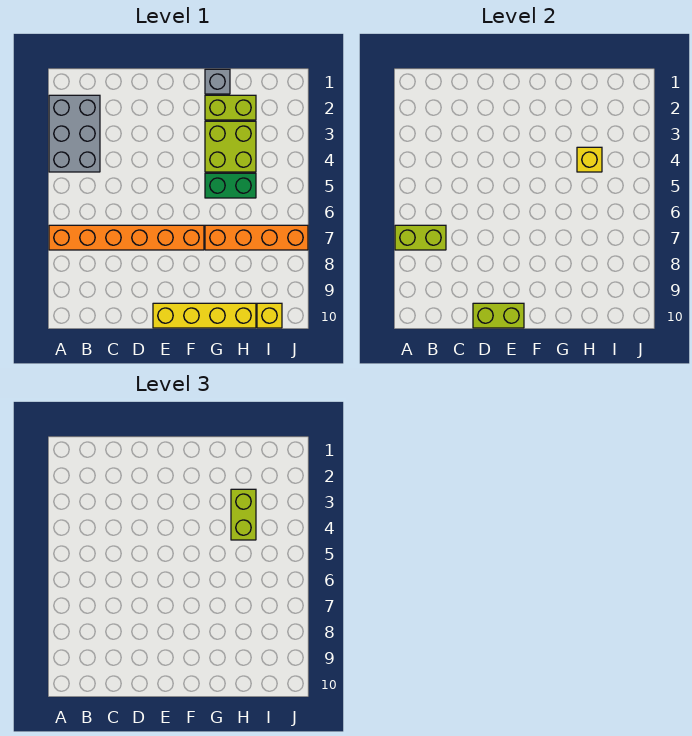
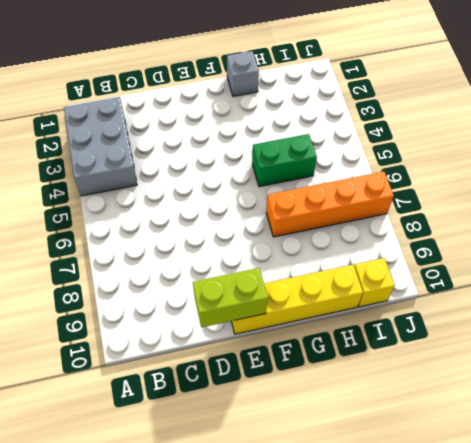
none -> orange brick A7:F7 level 1
none -> lime brick G2:H2 level 1
none -> lime brick G3:H4 level 1

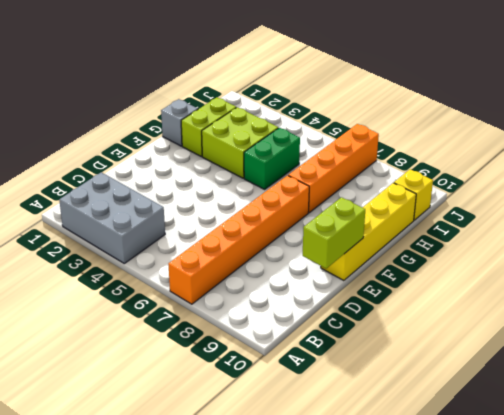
none -> lime brick A7:B7 level 2
none -> yellow brick H4 level 2
none -> lime brick H3:H4 level 3

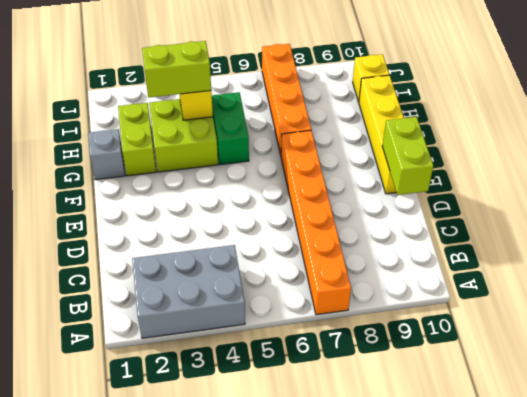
none -> lime brick A7:B7 level 2

